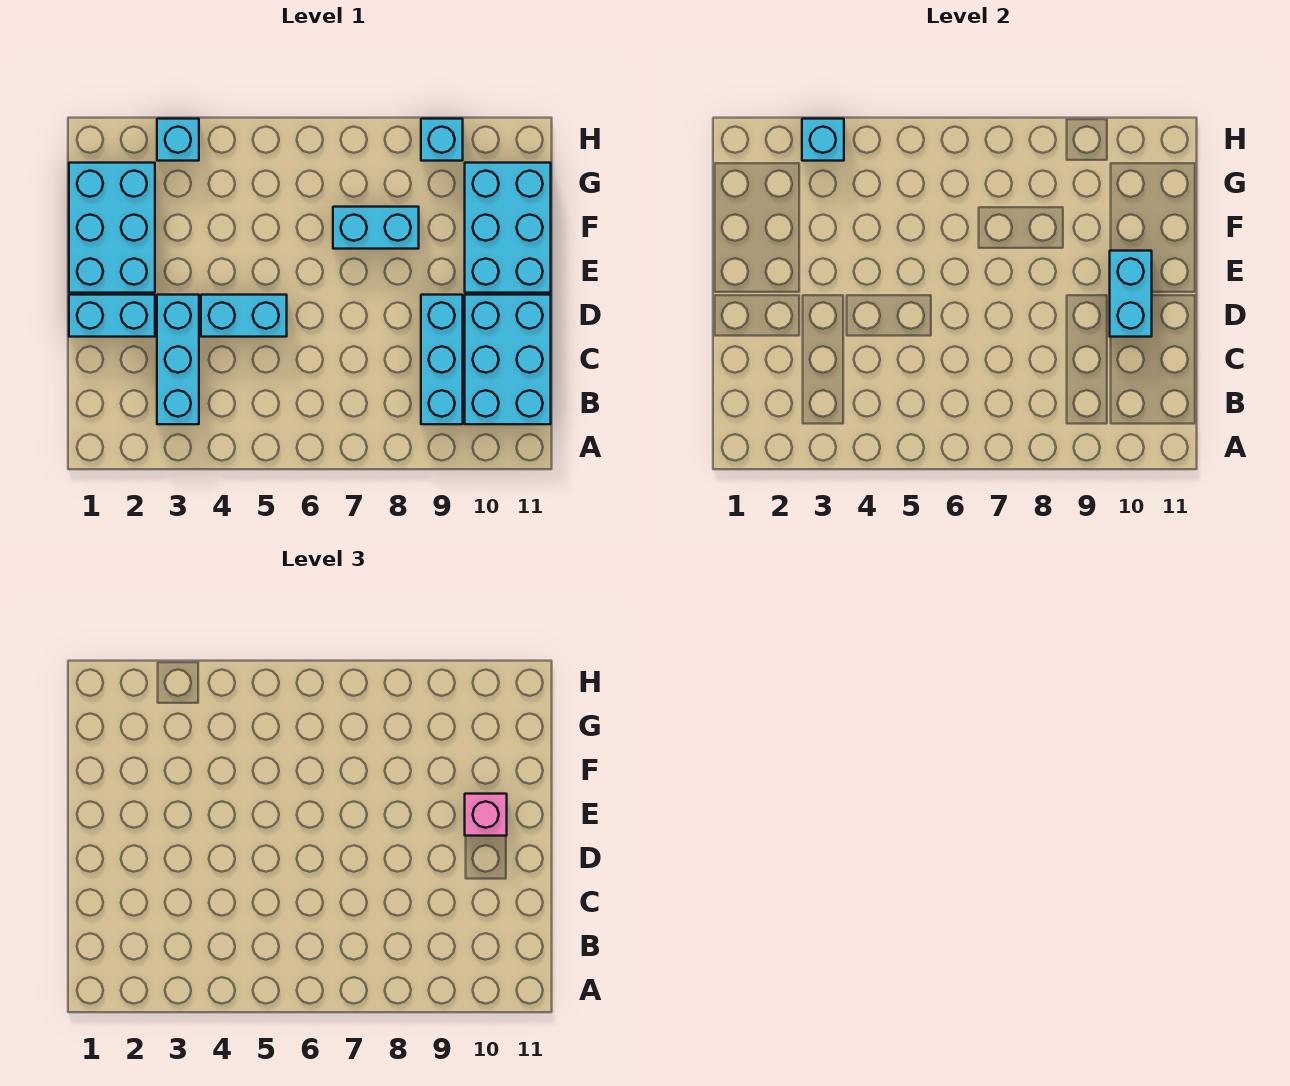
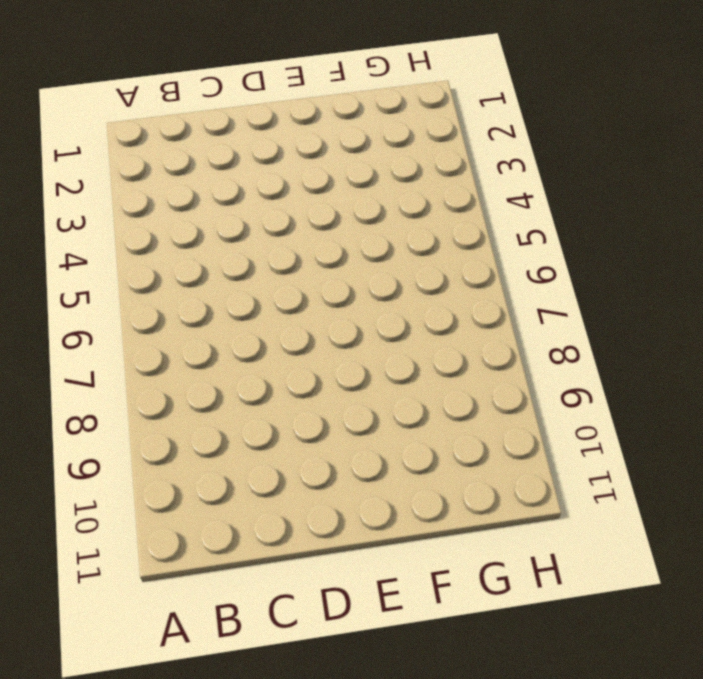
none -> cyan brick B3:D3 level 1
none -> cyan brick B9:D9 level 1
none -> cyan brick B10:D11 level 1

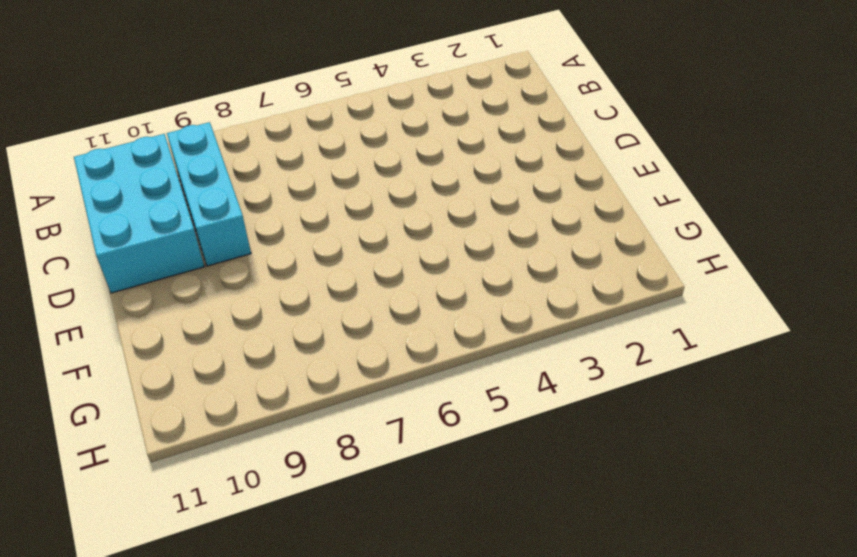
none -> cyan brick B3:D3 level 1
none -> cyan brick D1:D2 level 1
none -> cyan brick D4:D5 level 1

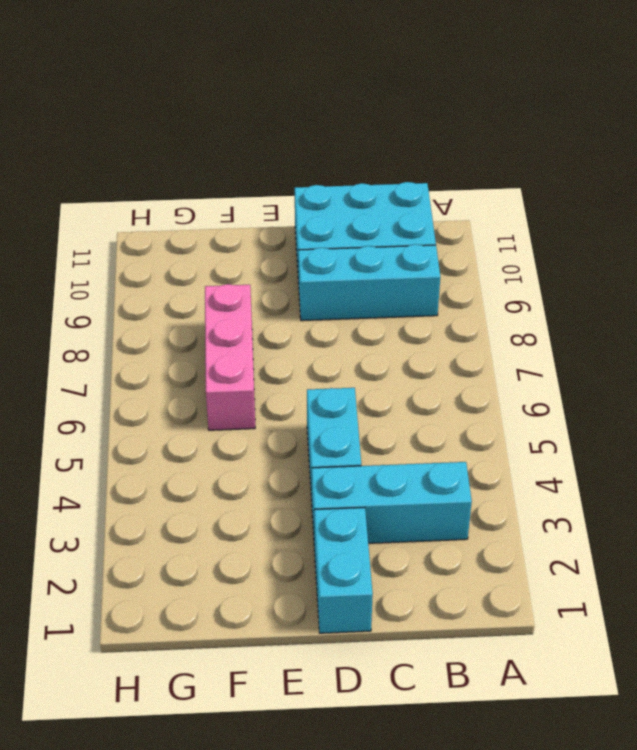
pink brick F6:F8 level 1 -> cyan brick F7:F8 level 1
none -> cyan brick E1:G2 level 1
none -> cyan brick E10:G11 level 1
none -> cyan brick H3 level 1

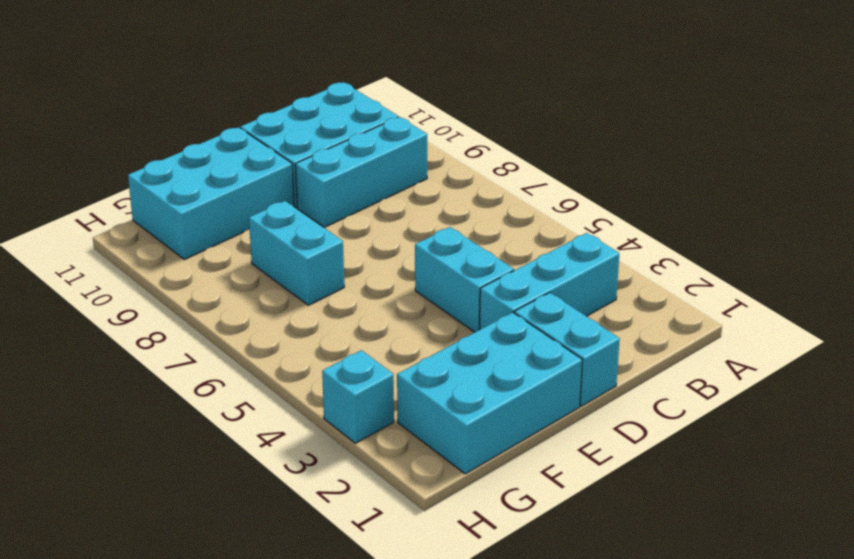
none -> cyan brick H9 level 1
none -> cyan brick D10:E10 level 2
none -> cyan brick H3 level 2

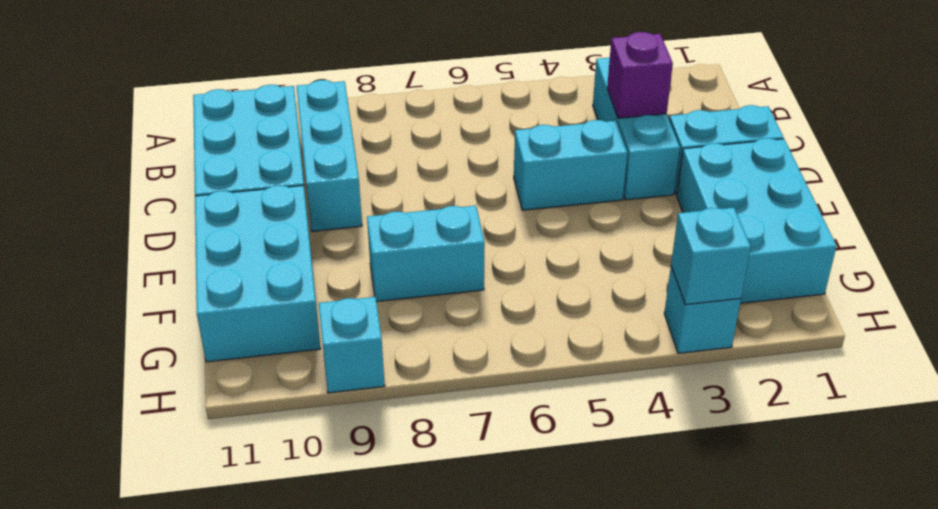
purple brick C3 level 2 -> none
none -> cyan brick D10:E10 level 2
none -> pink brick E10 level 3

